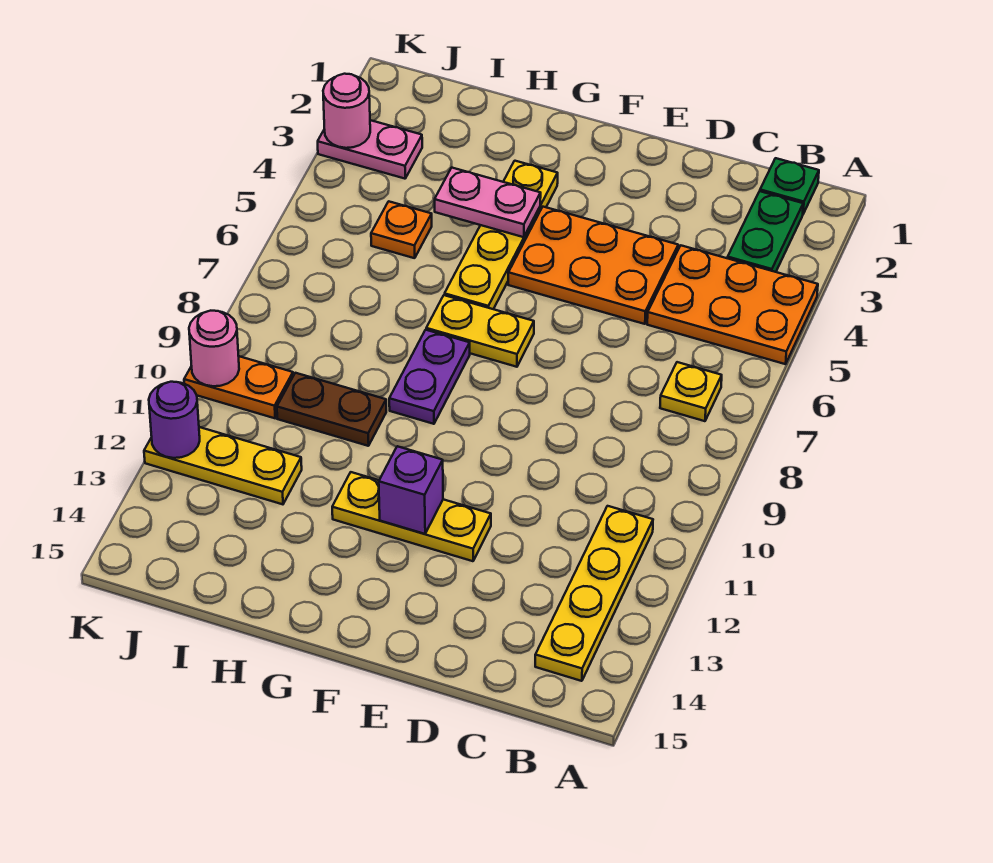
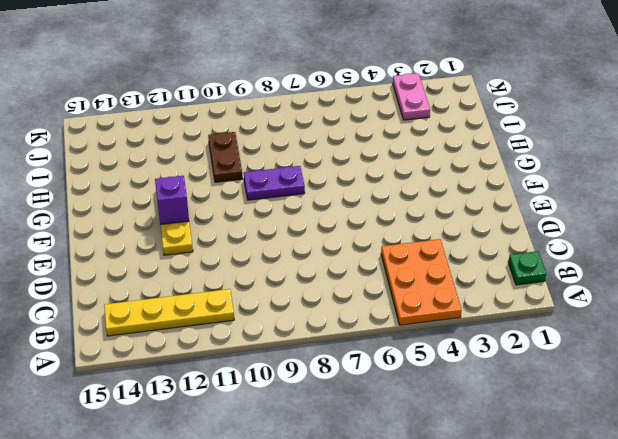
none -> green plate B2:B3 level 1
none -> yellow plate B7 level 1
none -> orange plate D4:F5 level 1

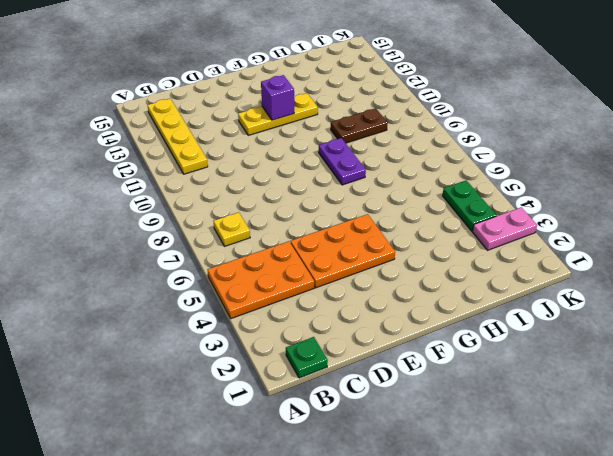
green plate J4:J5 level 1 -> green plate B2:B3 level 1
none -> yellow plate F7:G7 level 1
none -> yellow plate G3:G6 level 1
none -> orange plate I5 level 1

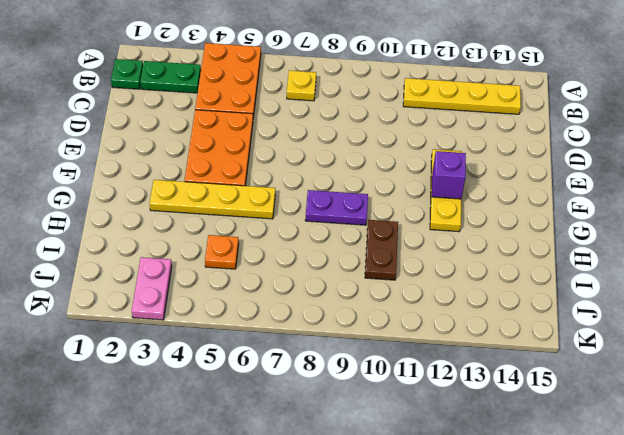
none -> yellow plate F7:G7 level 1
none -> yellow plate I12:K12 level 1
none -> orange plate J10:K10 level 1

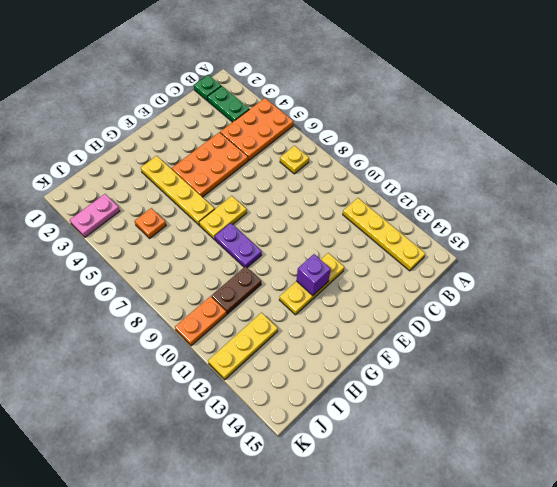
none -> pink plate G4:H4 level 2
none -> pink round brick K3 level 2
none -> pink round brick K10 level 2

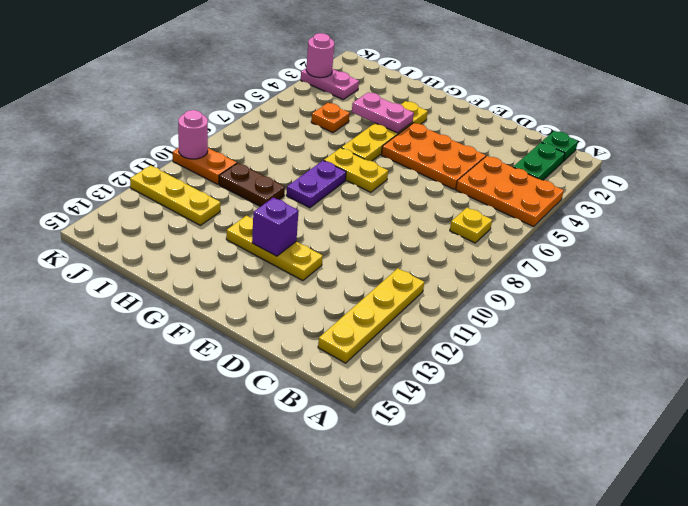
none -> purple round brick K12 level 2

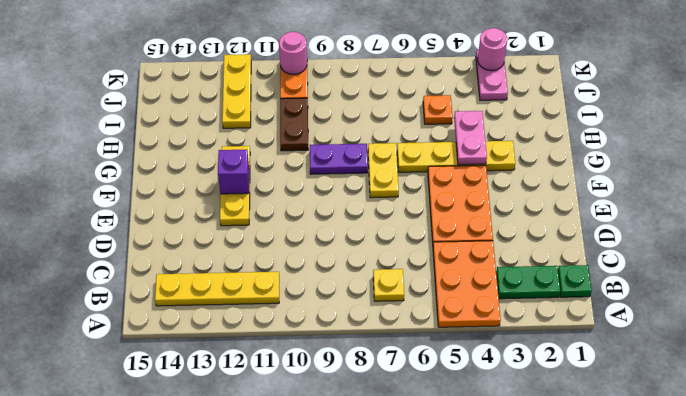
none -> purple round brick K12 level 2

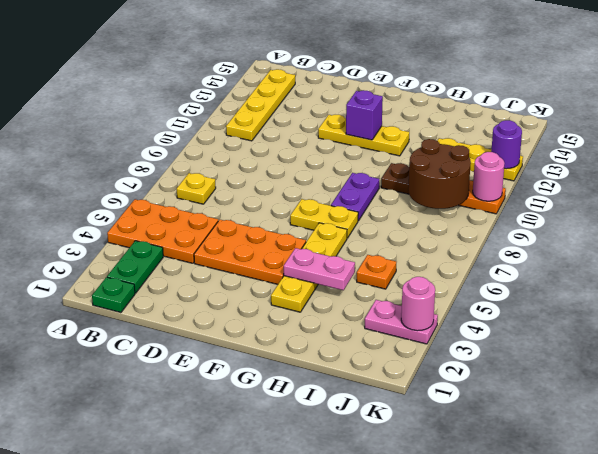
brown round brick I9:J10 level 2 -> none

